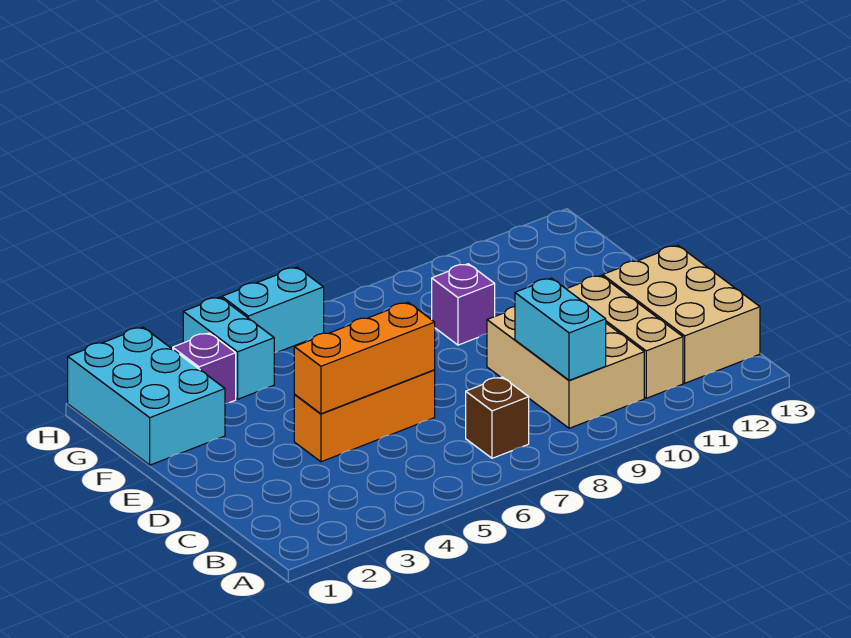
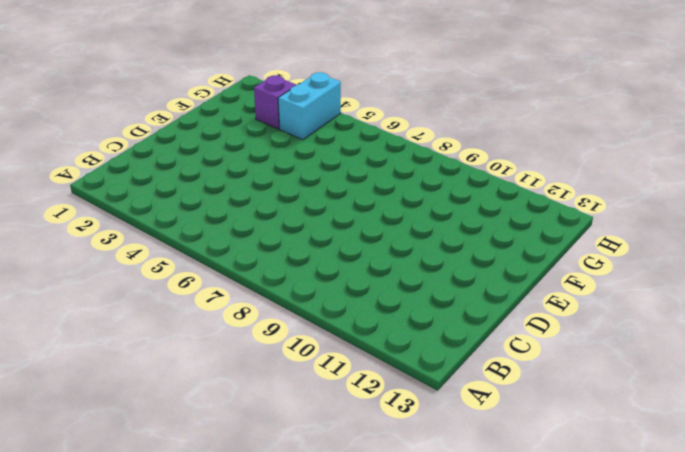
none -> brown brick B7 level 1
none -> tan brick B9:D10 level 1
none -> tan brick B11:D11 level 1

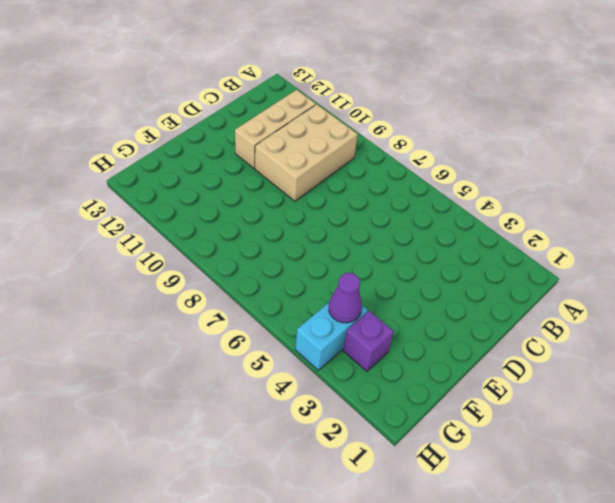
purple cone G4 level 2 -> none
none -> brown brick B7 level 1
none -> tan brick B12:D13 level 1
none -> orange brick D4:D6 level 1

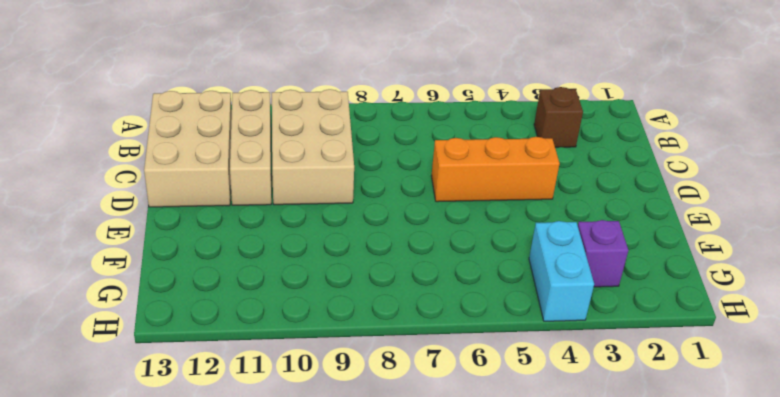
brown brick B3 level 1 -> brown brick B7 level 1
none -> cyan brick F1:H2 level 1
none -> purple brick F9 level 1
none -> cyan brick H5:H6 level 1

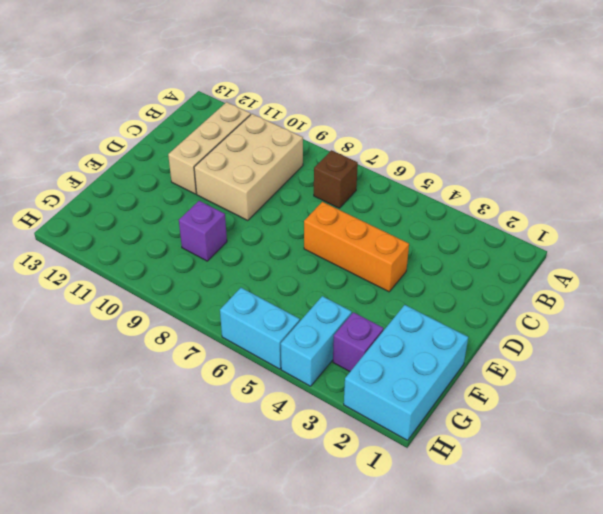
none -> tan brick B12:D13 level 1
none -> cyan brick B9:C9 level 2
none -> orange brick D4:D6 level 2

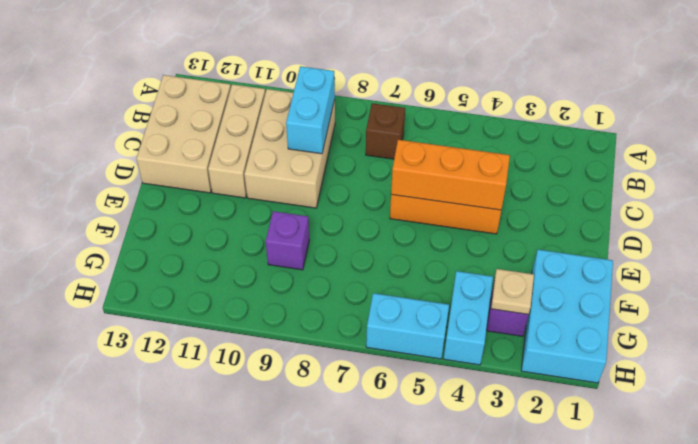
tan plate G3 level 2 -> none

